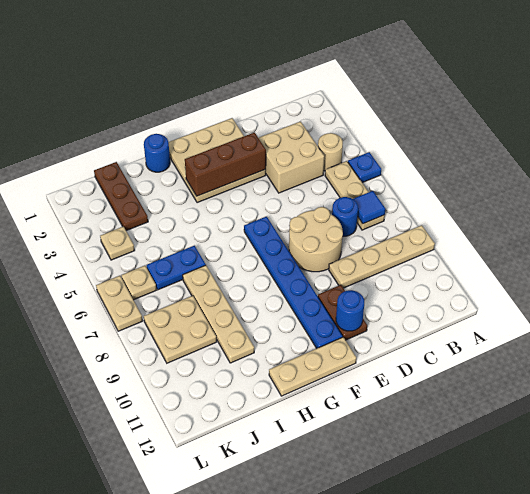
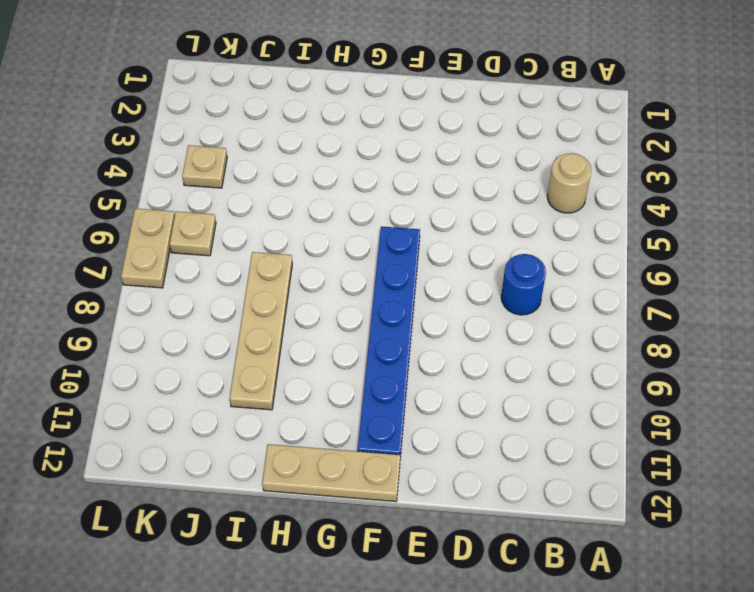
none -> blue plate A5 level 1
none -> tan plate A9:D9 level 1
none -> tan plate B5:B7 level 1

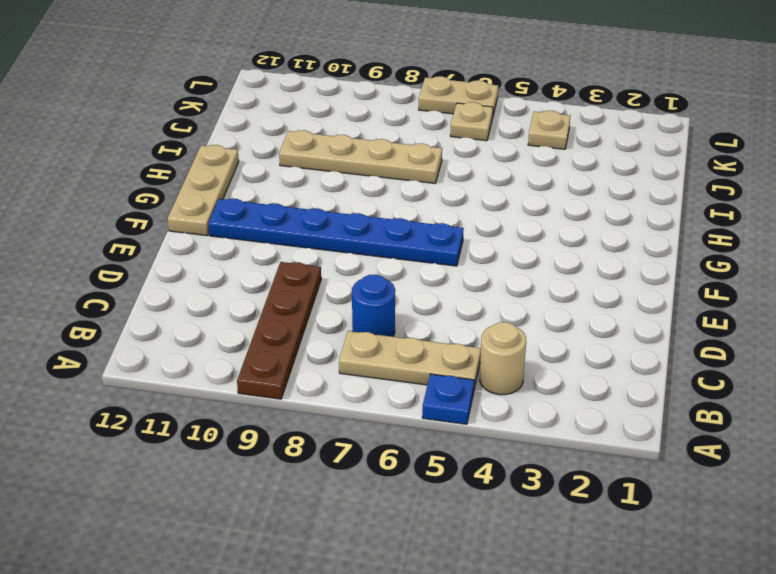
brown plate A9:D9 level 1 -> tan plate A9:D9 level 1
none -> tan brick C3:D4 level 1
none -> tan round brick D7:E8 level 1
none -> tan plate E1:G3 level 1

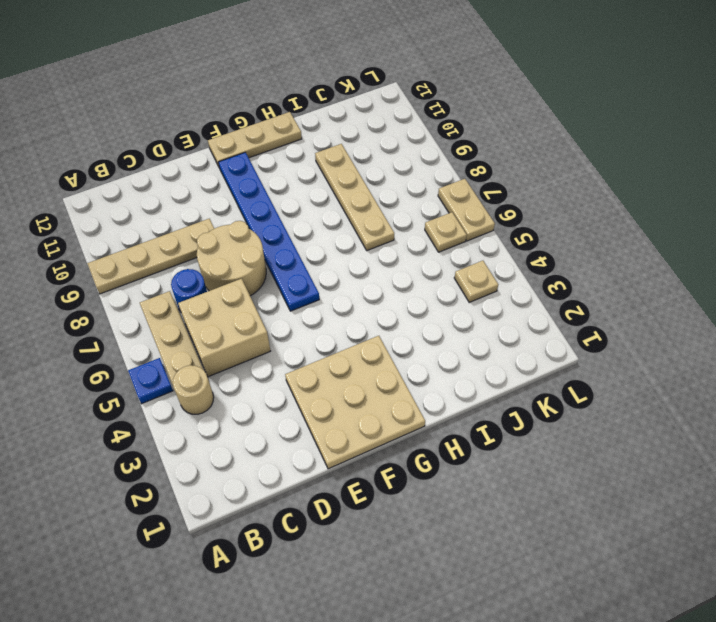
tan brick C5:D6 level 1 -> tan brick C3:D4 level 1
none -> brown plate E10:E11 level 1
none -> blue round brick H1 level 1
none -> blue plate I6:J6 level 1

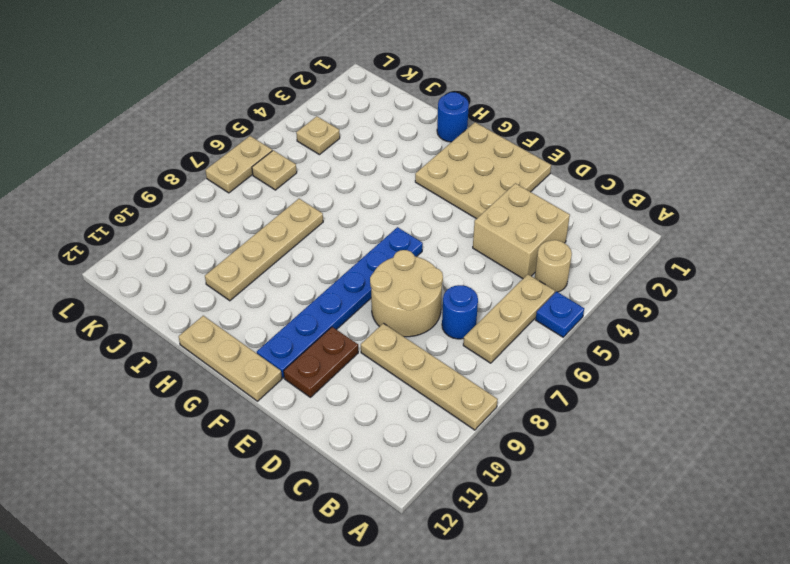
none -> blue plate I6:J6 level 1
none -> brown plate J1:J3 level 1
none -> tan plate J8:K9 level 1

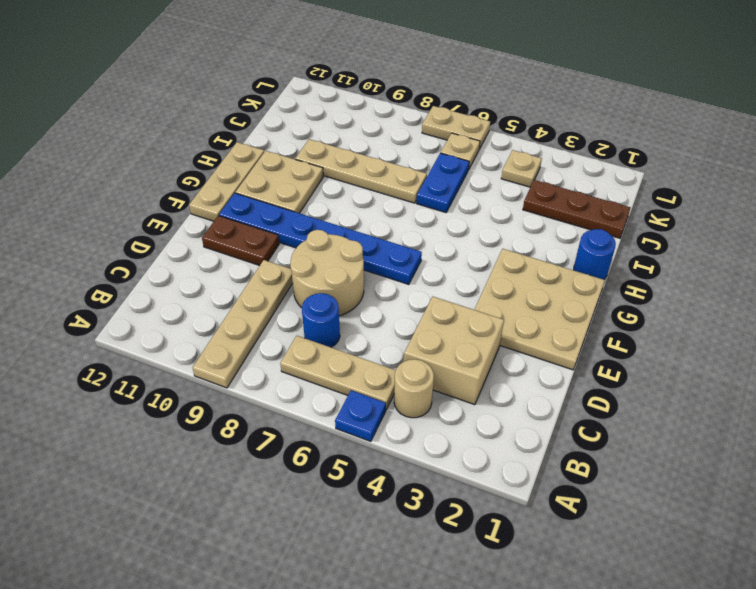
tan plate G10:H11 level 1 -> tan plate J8:K9 level 1
none -> blue tile B7 level 2
none -> brown brick E3:G3 level 2
none -> blue round brick E11 level 2

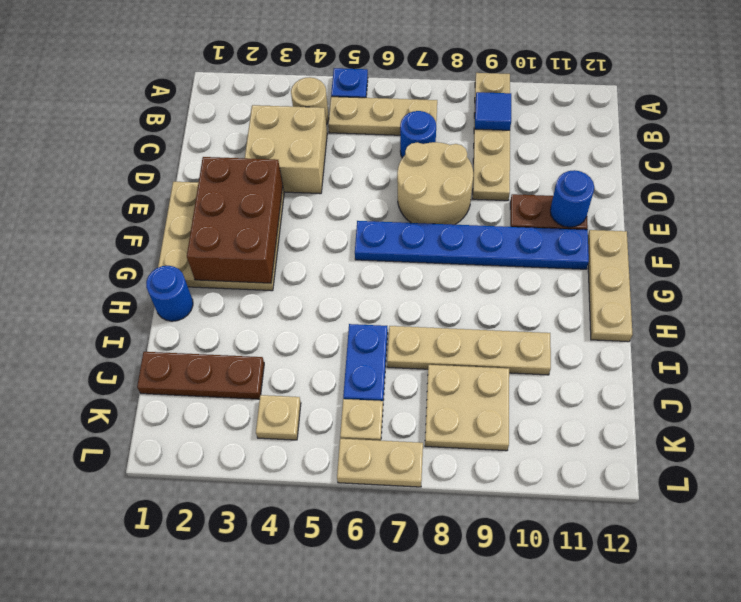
blue tile B9 level 2 -> blue tile B7 level 2
brown brick E2:G3 level 2 -> brown brick E3:G3 level 2

